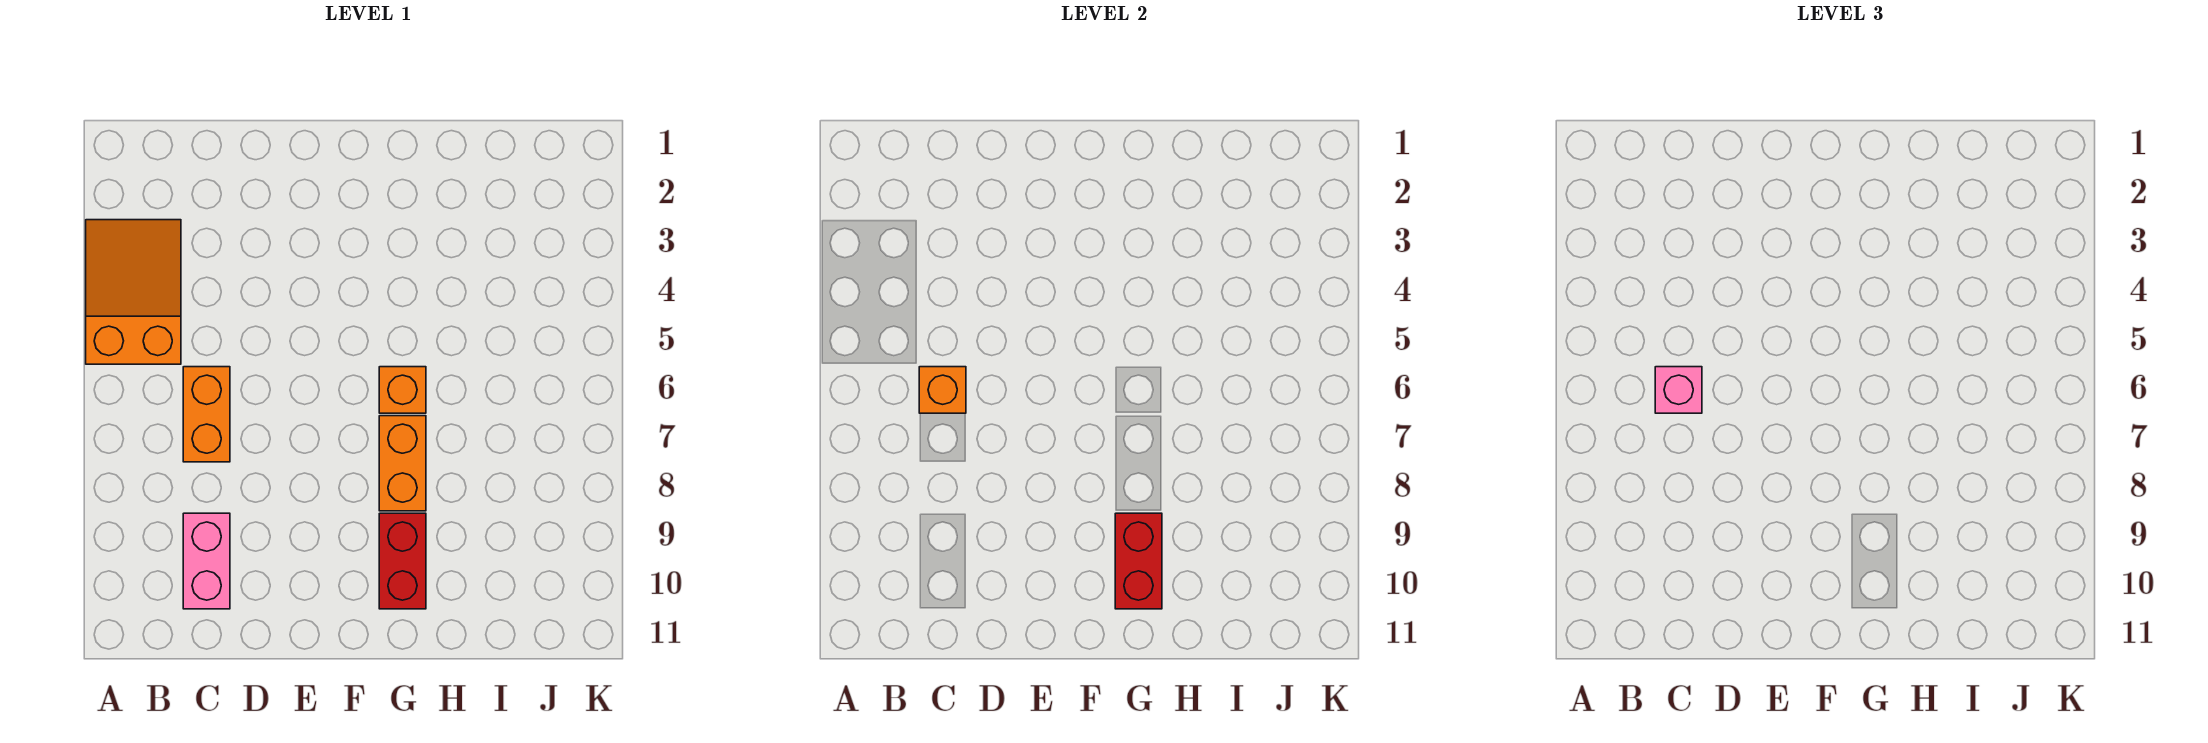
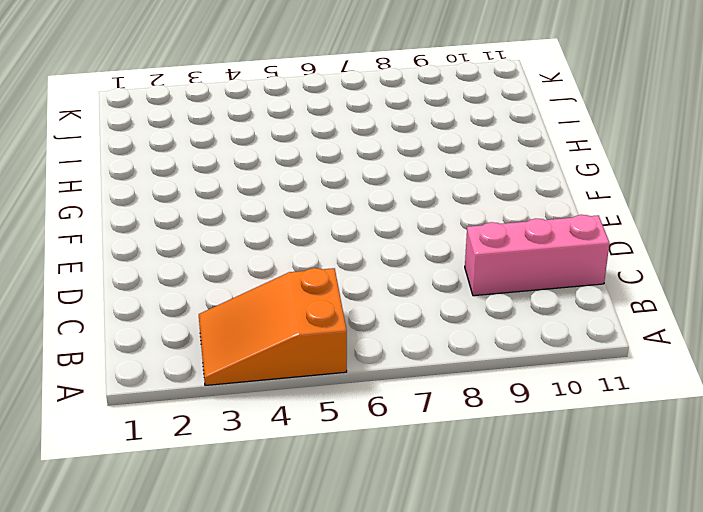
pink brick C9:C11 level 1 -> pink brick C9:C10 level 1
none -> orange brick C6:C7 level 1
none -> orange brick G6 level 1

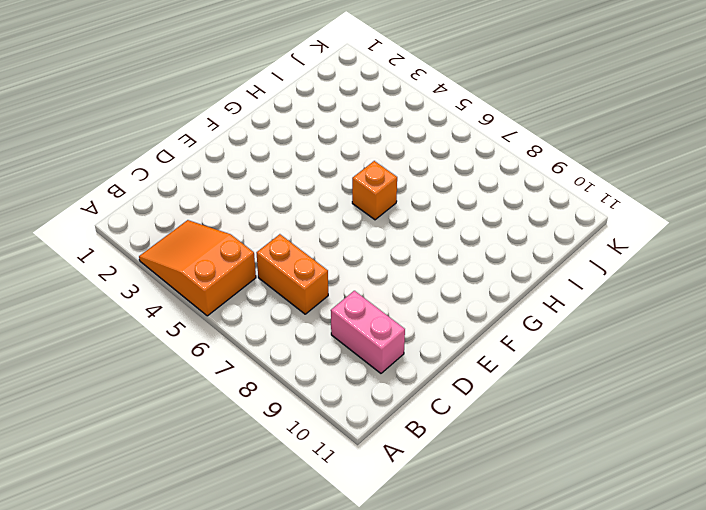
none -> orange brick G7:G8 level 1
none -> red brick G9:G10 level 1

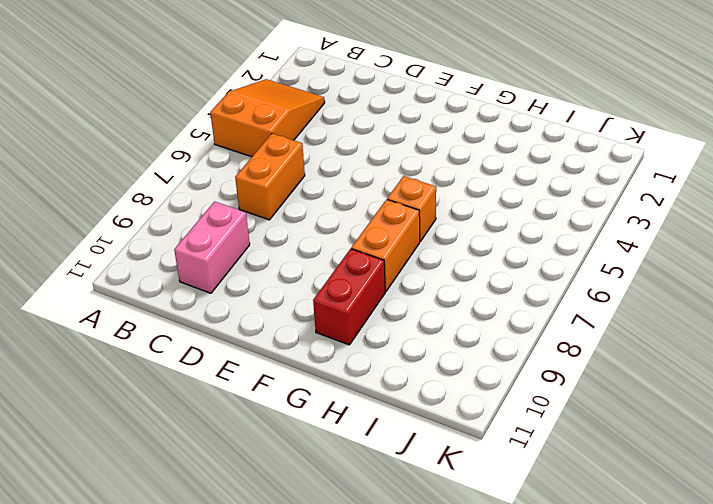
none -> orange brick C6 level 2
none -> red brick G9:G10 level 2

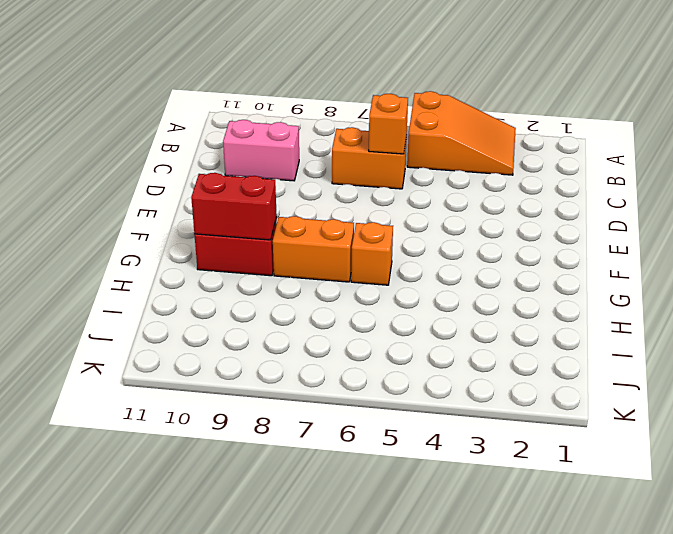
none -> pink brick C6 level 3

